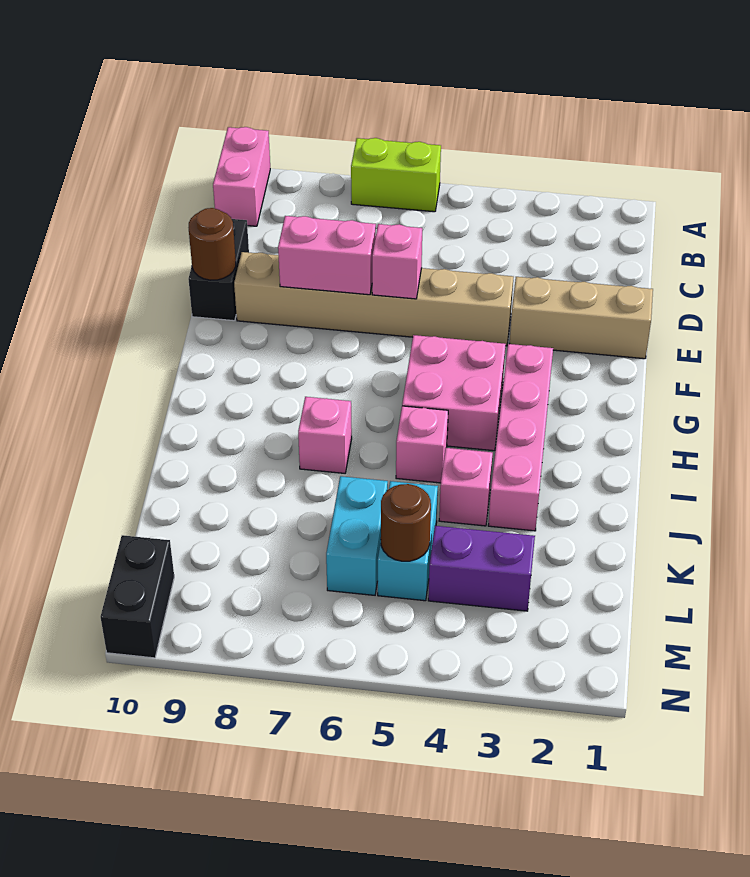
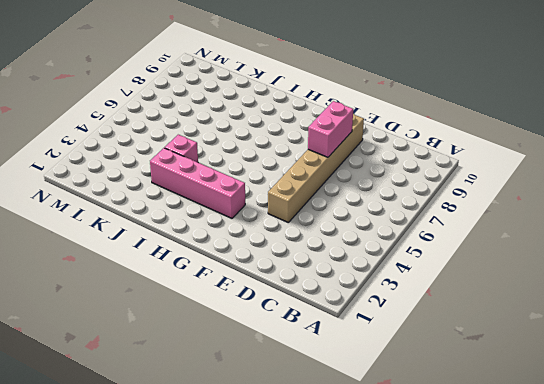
none -> lime brick A6:A7 level 1
none -> pink brick A10:B10 level 1
none -> black brick D10:E10 level 1

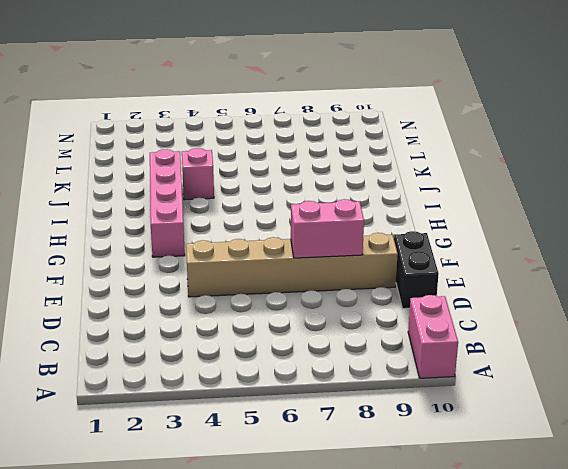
none -> lime brick A6:A7 level 1
none -> tan brick E1:E3 level 1
none -> pink brick G4:H5 level 1

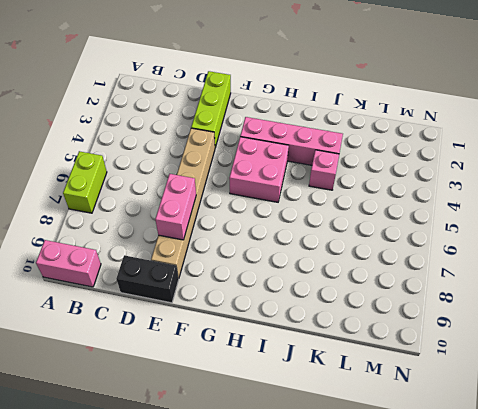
lime brick E1:E3 level 1 -> tan brick E1:E3 level 1
none -> pink brick I5 level 1
none -> pink brick I7 level 1
none -> cyan brick K5:L5 level 1

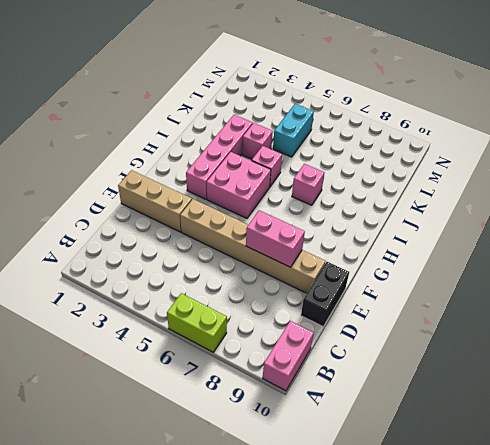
none -> cyan brick K6:L6 level 1
none -> purple brick L3:L4 level 1
none -> black brick M10:N10 level 1

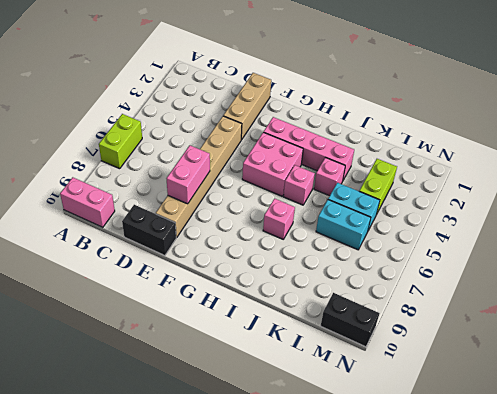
lime brick L3:L4 level 1 -> purple brick L3:L4 level 1
none -> pink brick E6 level 2
none -> brown round brick E10 level 2
none -> brown round brick L5 level 2

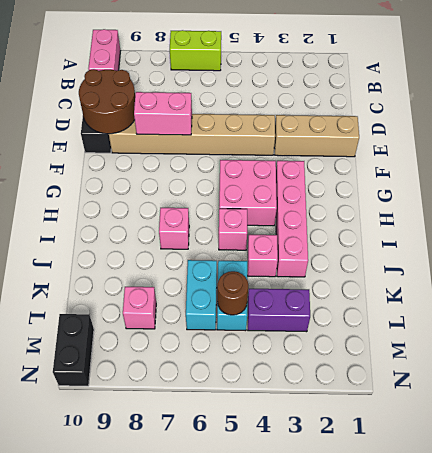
brown round brick D9:E10 level 2 -> brown round brick E10 level 2
pink brick L8 level 1 -> pink brick E6 level 2

